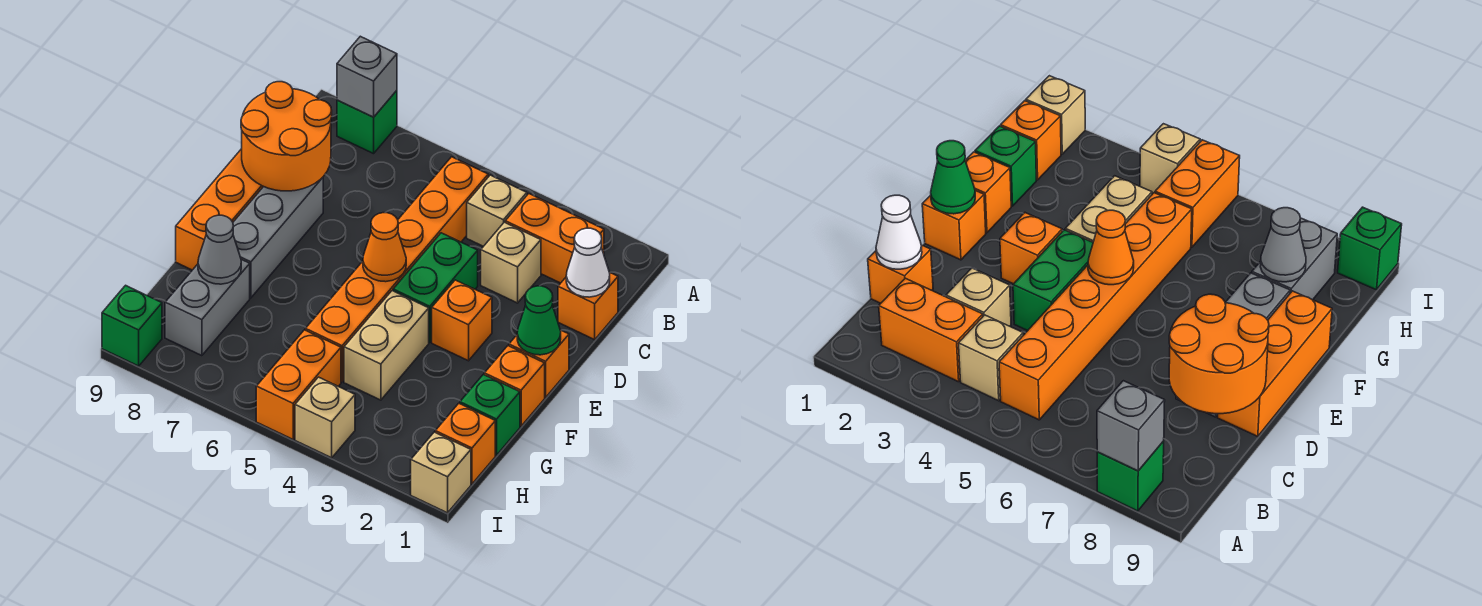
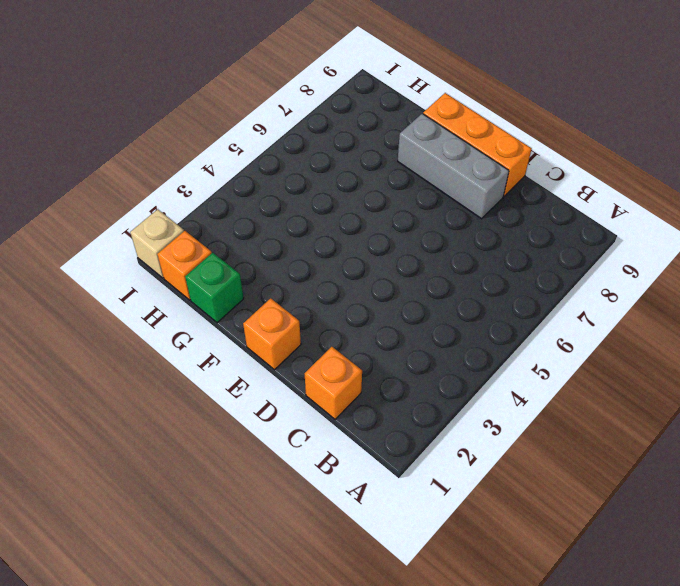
none -> green brick A8 level 1
none -> orange brick B2:B3 level 1
none -> tan brick B4 level 1

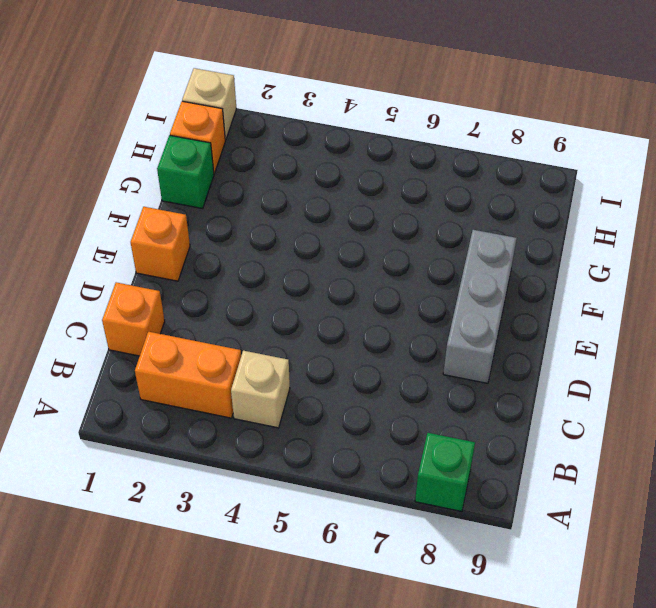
none -> orange brick B5:G5 level 1
none -> tan brick C3 level 1
none -> green brick D4:E4 level 1

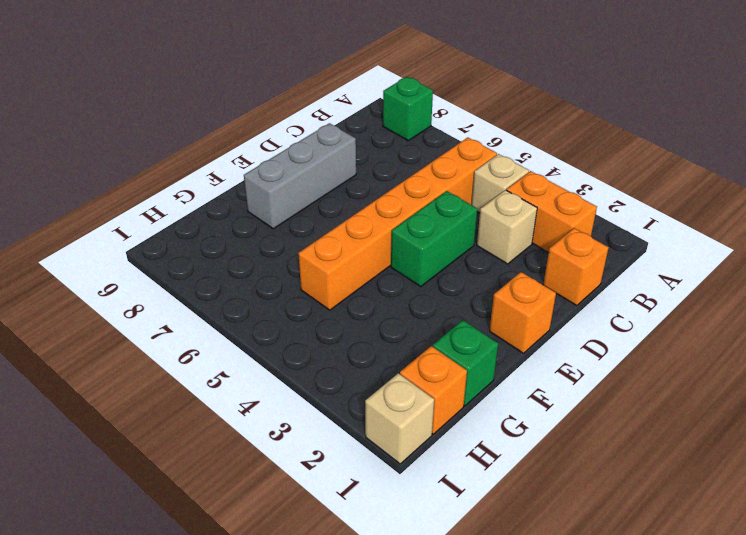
none -> orange brick D9:F9 level 1
none -> orange brick E3 level 1
none -> orange brick F1 level 1

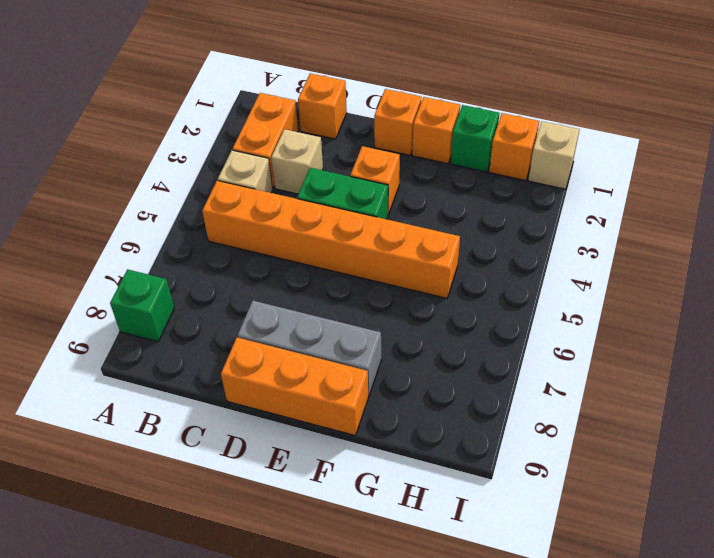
none -> tan brick F4:G4 level 1
none -> grey brick G8:H8 level 1
none -> orange brick H5:I5 level 1

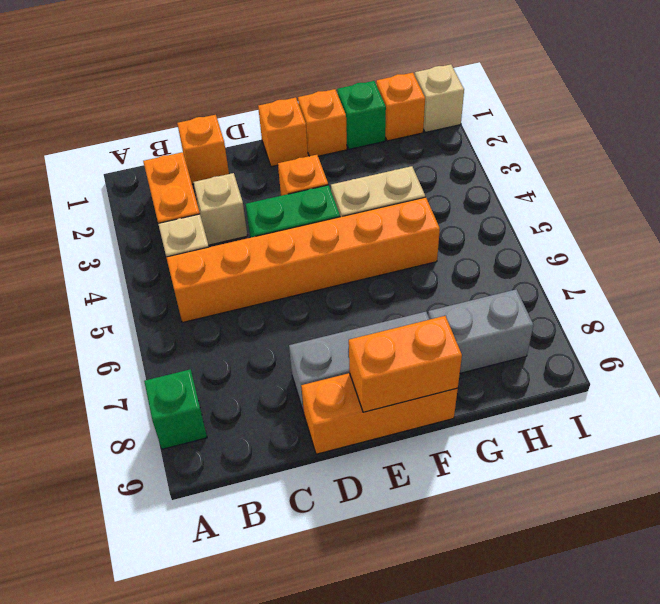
orange brick E9:F9 level 2 -> orange brick H5:I5 level 1
none -> tan brick I4 level 1
none -> green brick I9 level 1
none -> grey brick A8 level 2

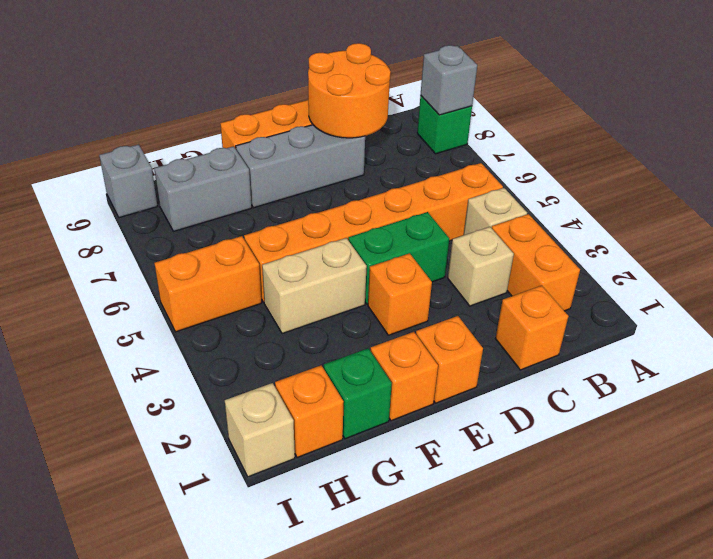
grey brick I9 level 1 -> green brick I9 level 1
none -> tan brick I4 level 1
none -> white cone C1 level 2
none -> green cone E1 level 2

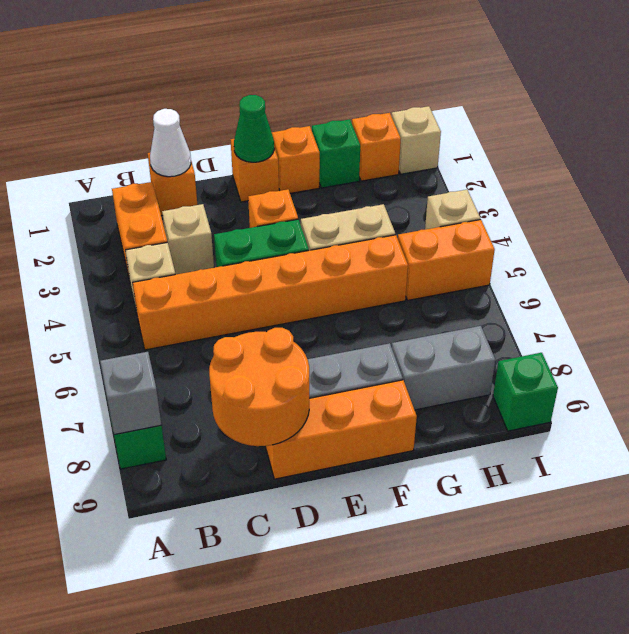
none -> orange cone E5 level 2
none -> grey cone G8 level 2

